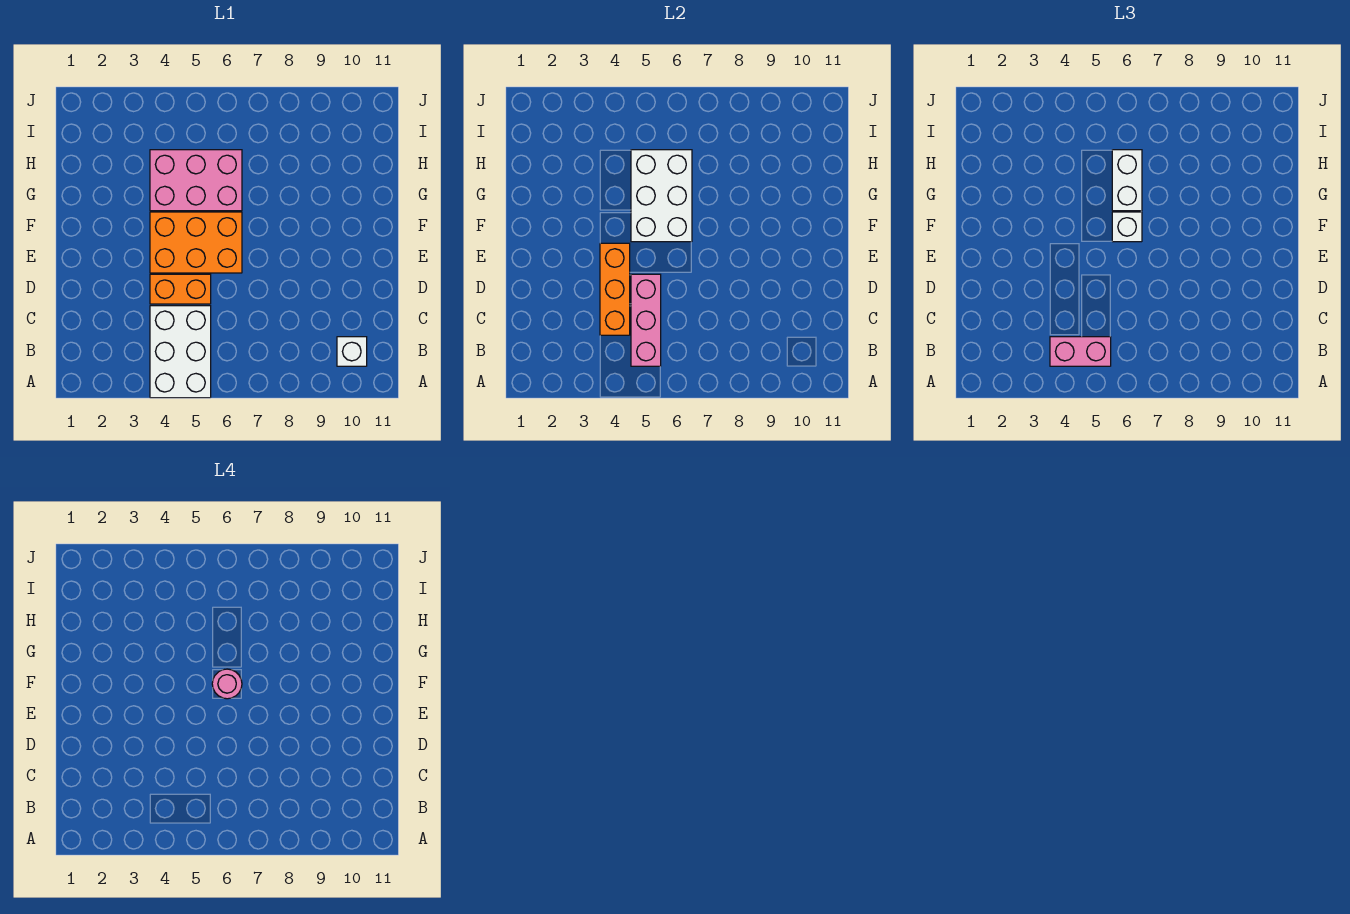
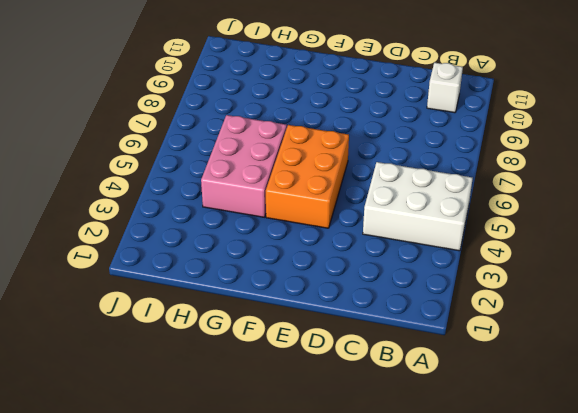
none -> orange brick D4:D5 level 1
none -> pink brick B5:D5 level 2
none -> orange brick C4:E4 level 2

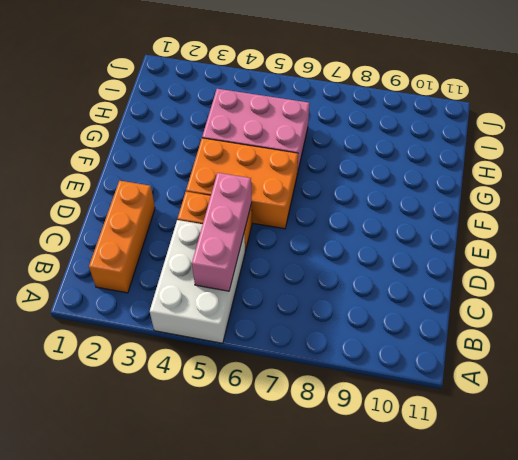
orange brick B2:D2 level 1 -> orange brick C4:E4 level 2
none -> white brick B10 level 1
none -> white brick F5:H6 level 2
none -> pink brick B4:B5 level 3

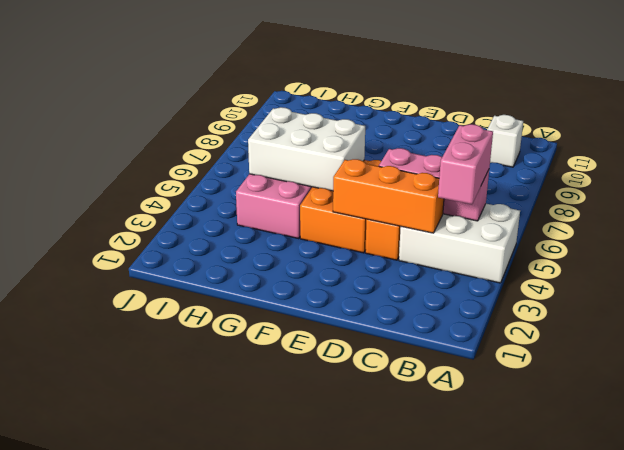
none -> white brick F6 level 3
none -> white brick G6:H6 level 3
none -> pink round brick F6 level 4

